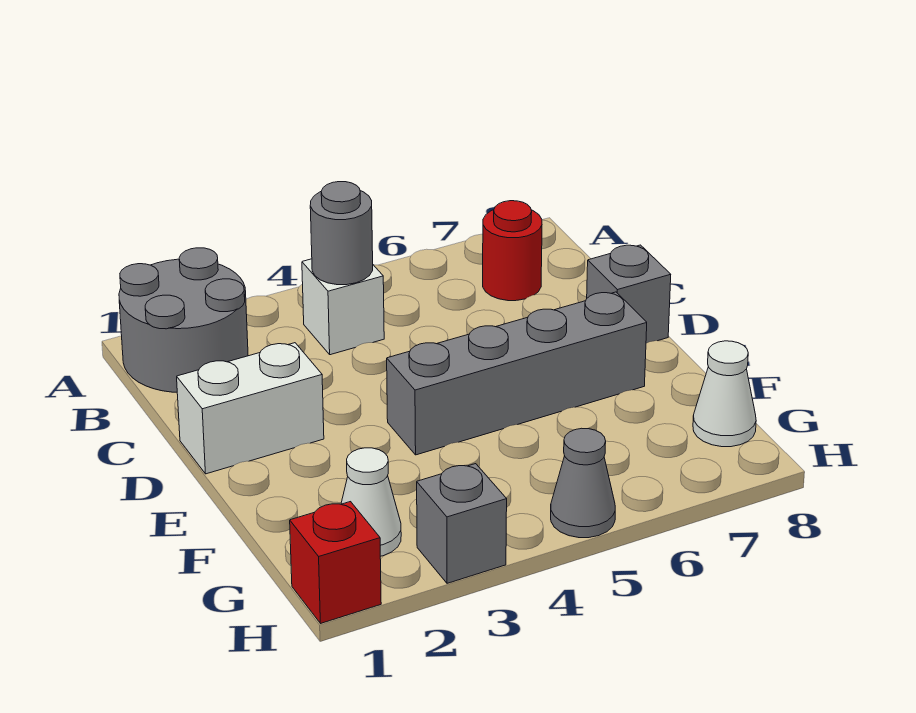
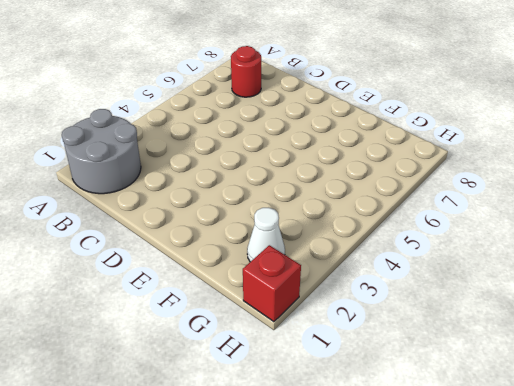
none -> white brick B4 level 1
none -> white brick D1:D2 level 1
none -> grey brick D8 level 1

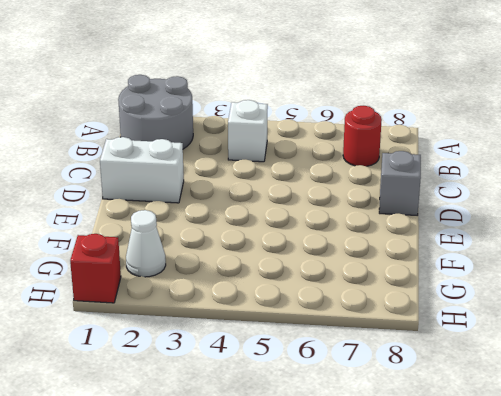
none -> grey brick E4:E7 level 1
none -> white cone G8 level 1
none -> grey brick H3 level 1

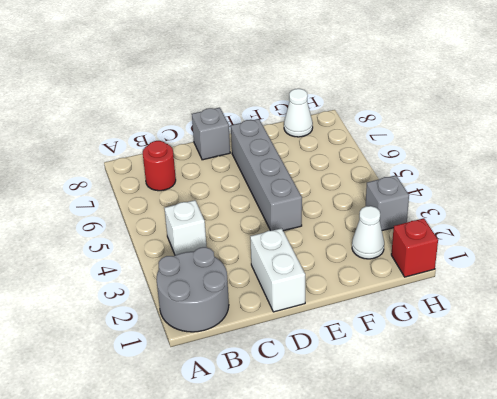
none -> grey cone H5 level 1
none -> grey round brick B4 level 2

